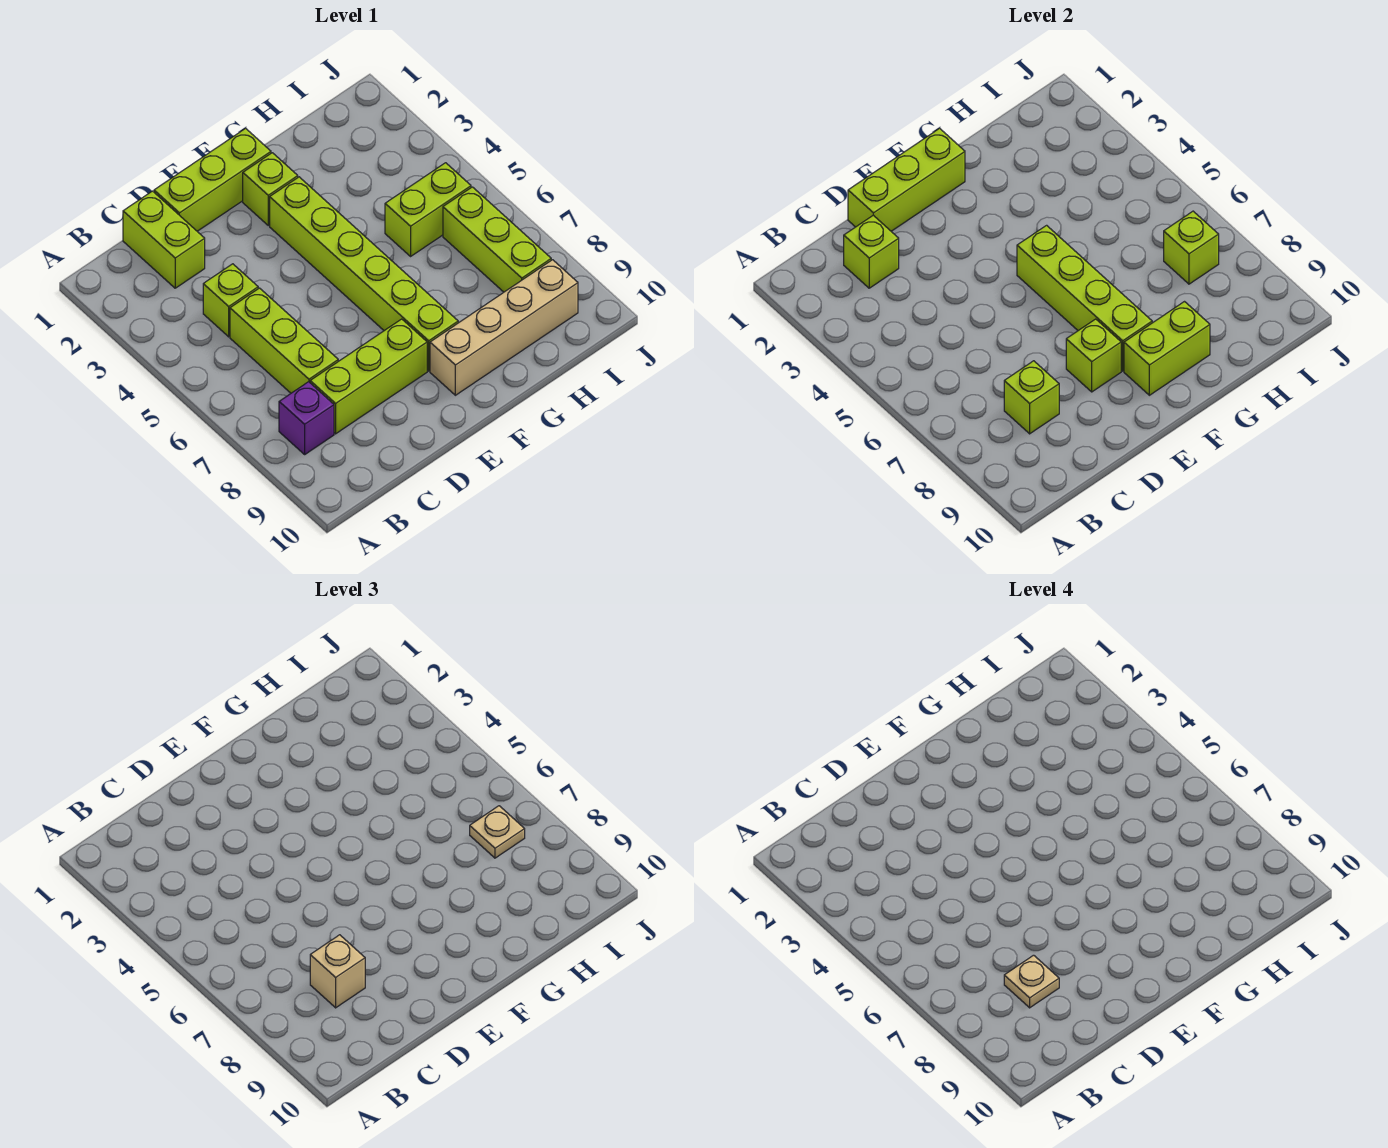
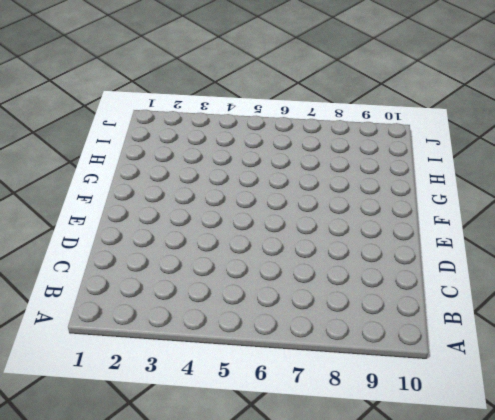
none -> purple brick B8 level 1
none -> lime brick C1:C2 level 1
none -> lime brick C4 level 1

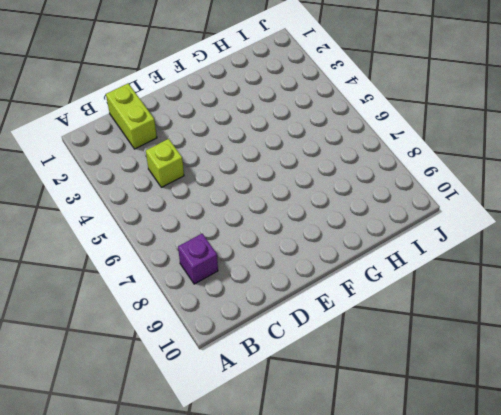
none -> lime brick C5:C7 level 1
none -> lime brick C8:E8 level 1
none -> lime brick D1:F1 level 1

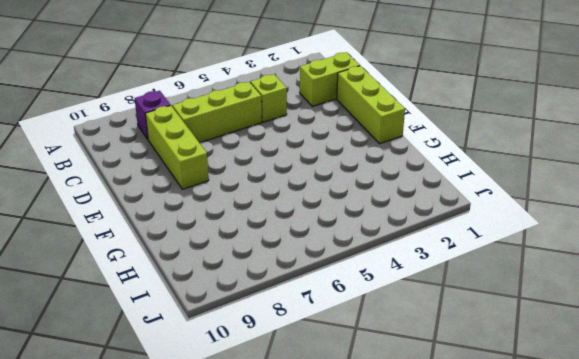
none -> lime brick F2 level 1
none -> lime brick F3:F8 level 1
none -> tan brick F9:I9 level 1

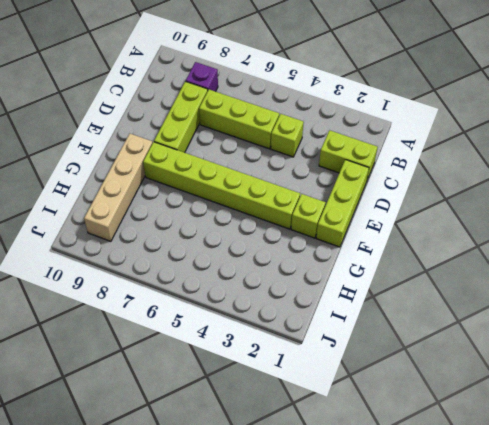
none -> lime brick H5:I5 level 1
none -> lime brick I6:I8 level 1
none -> lime brick C2 level 2

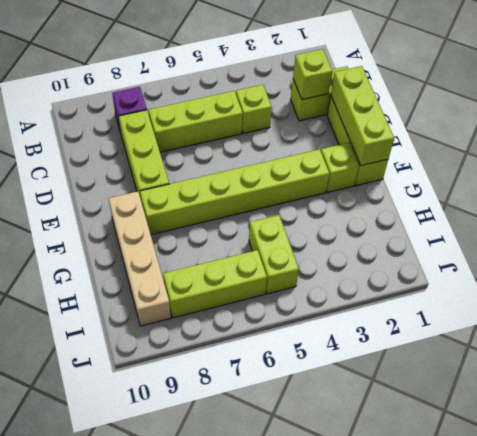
none -> lime brick C8 level 2
none -> lime brick E8 level 2
none -> lime brick F5:F8 level 2

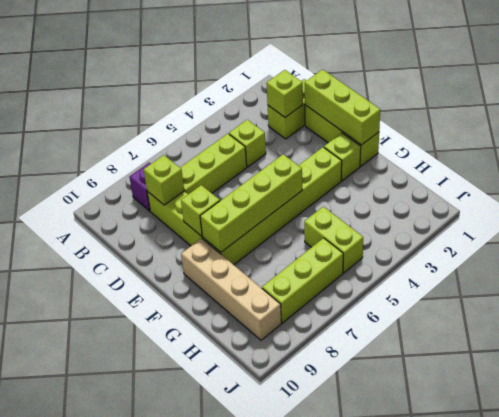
none -> lime brick F9:G9 level 2
none -> lime brick I7 level 2
none -> tan brick C8 level 3

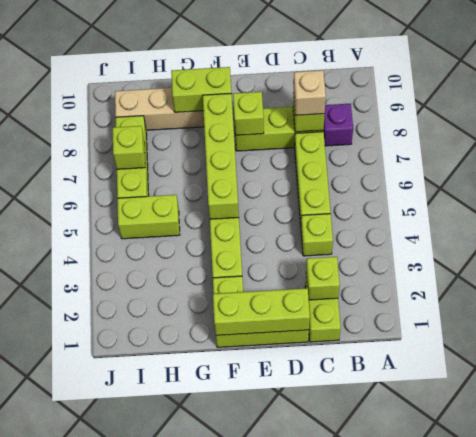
none -> tan plate I7 level 3
none -> tan plate C8 level 4

